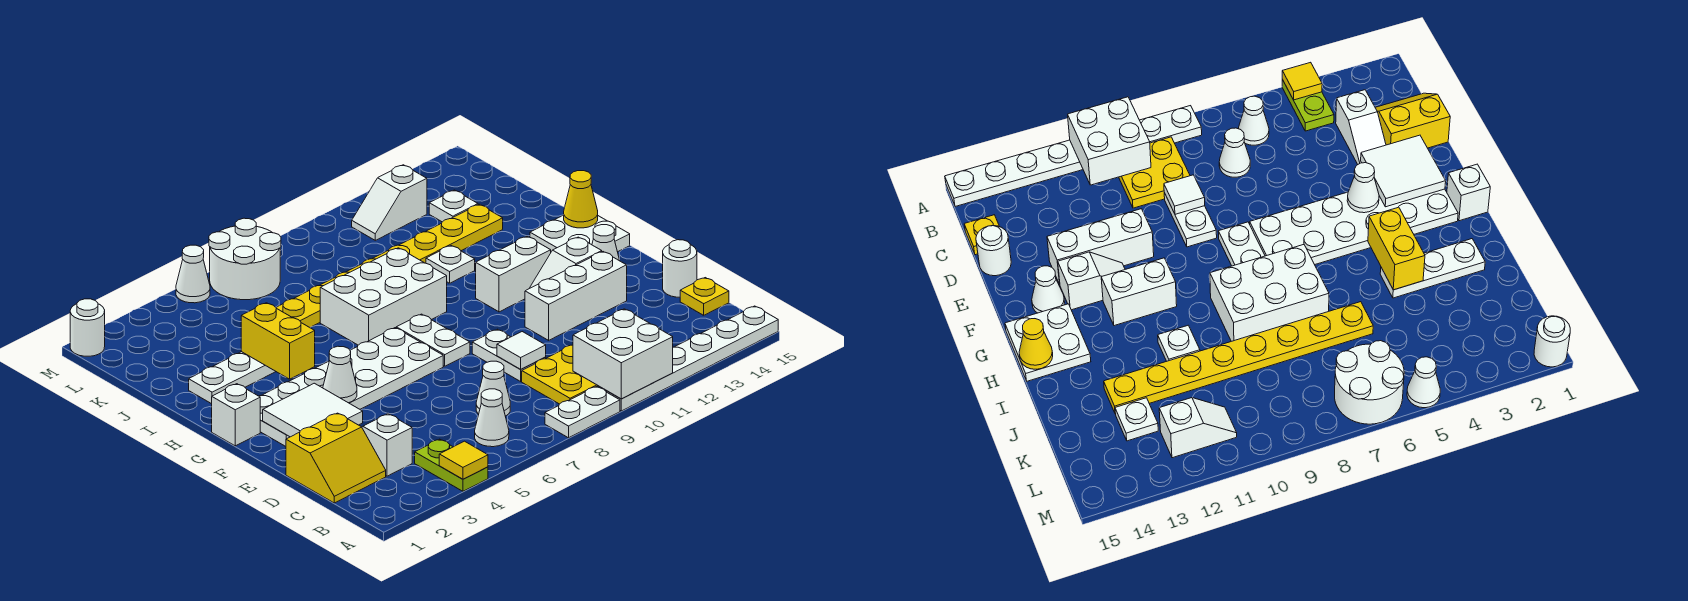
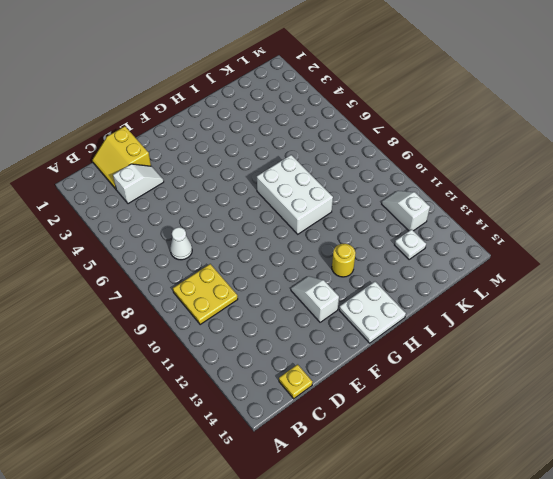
yellow round brick H12 level 1 -> none
none -> lime plate A4:B4 level 1
none -> white plate A8:A9 level 1
none -> white plate A10:A15 level 1
none -> white cone B6 level 1

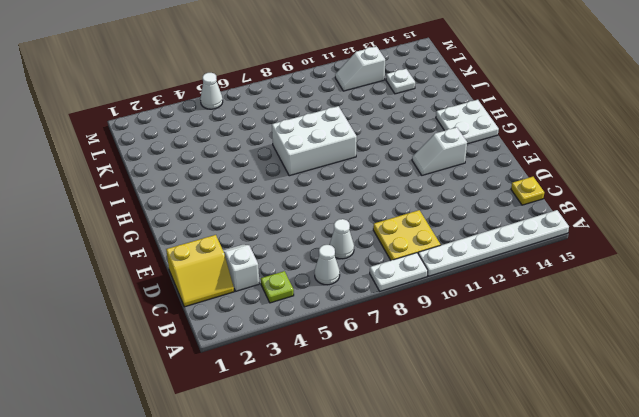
lime plate B4 level 1 -> lime plate A4:B4 level 1
none -> white plate D9:E9 level 1
none -> white round brick D15 level 1
none -> white brick E11:E13 level 1
none -> white plate F2:G7 level 1

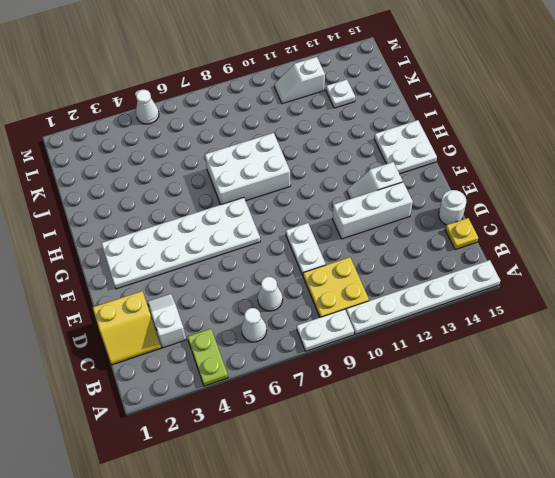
none -> white plate F8:G8 level 1
none -> white cone F14 level 1
none -> white brick G1 level 1
none -> white brick G11:G12 level 1

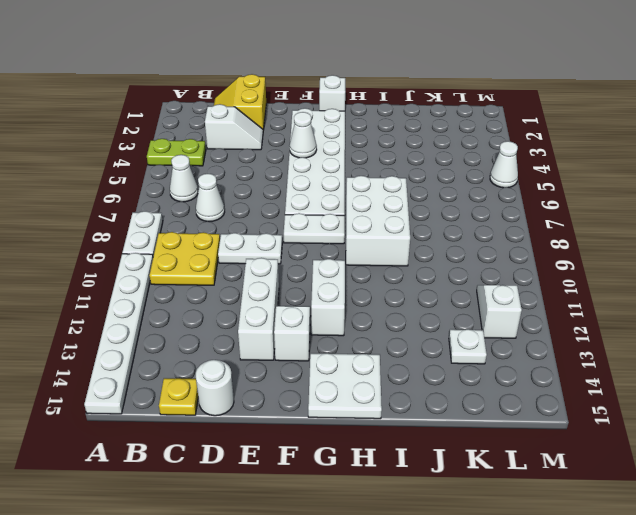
none -> white cone F14 level 1
none -> white plate I2:I4 level 1
none -> white plate I11 level 1
none -> yellow plate J6:J13 level 1

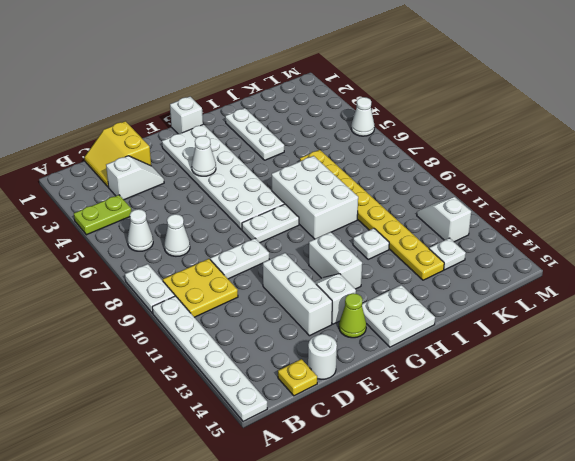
lime cone F14 level 1 -> white cone F14 level 1
none -> white round brick L6:M7 level 1
none -> white round brick M1 level 1
none -> yellow tile A4 level 2
none -> white brick A10:B11 level 2

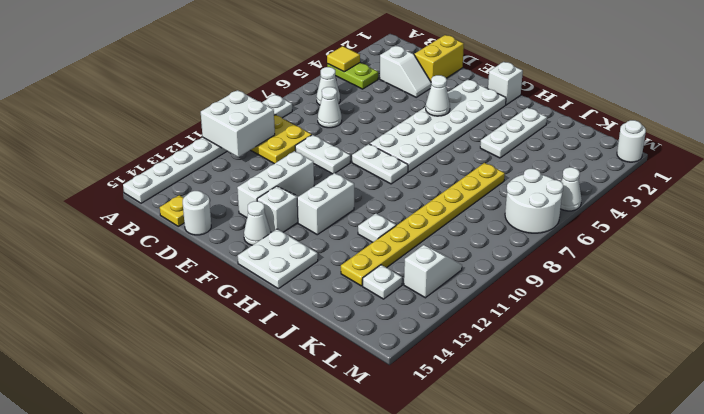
none -> white brick H7:I9 level 1
none -> white tile D9 level 2
none -> white tile E2:F3 level 2
none -> yellow brick H4:I4 level 2

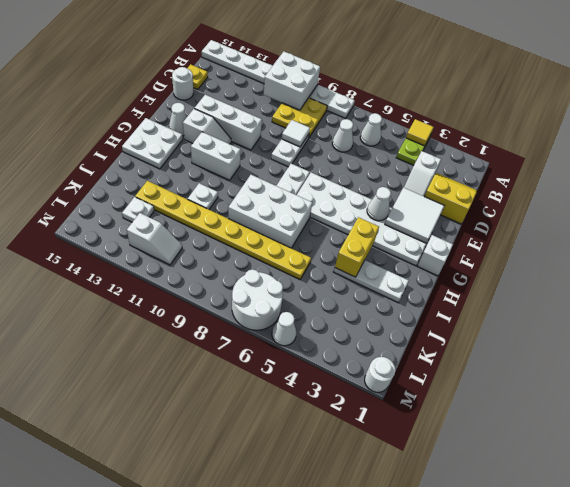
none -> yellow cone H15 level 2

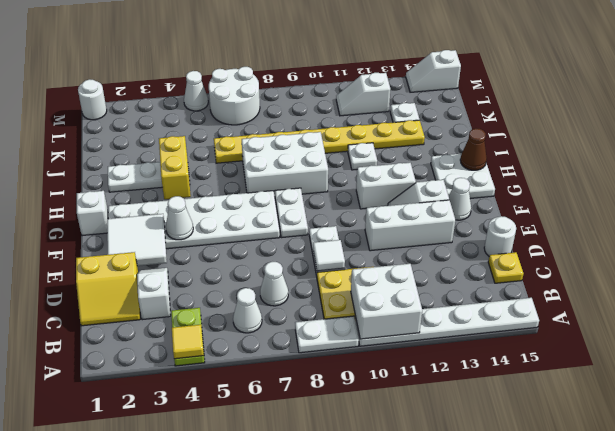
brown cone H15 level 2 -> yellow cone H15 level 2
white slope M14:M15 level 1 top 15 -> none

